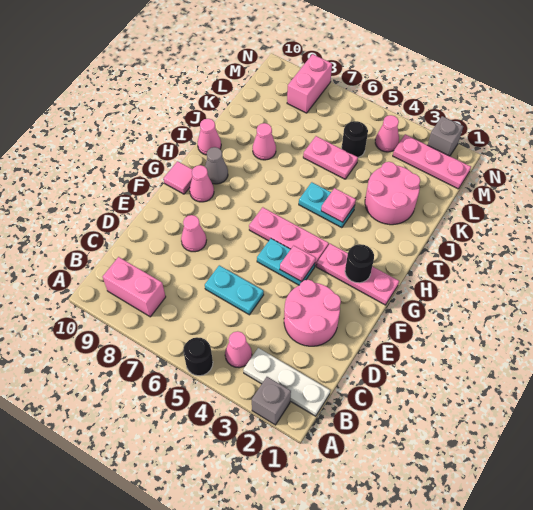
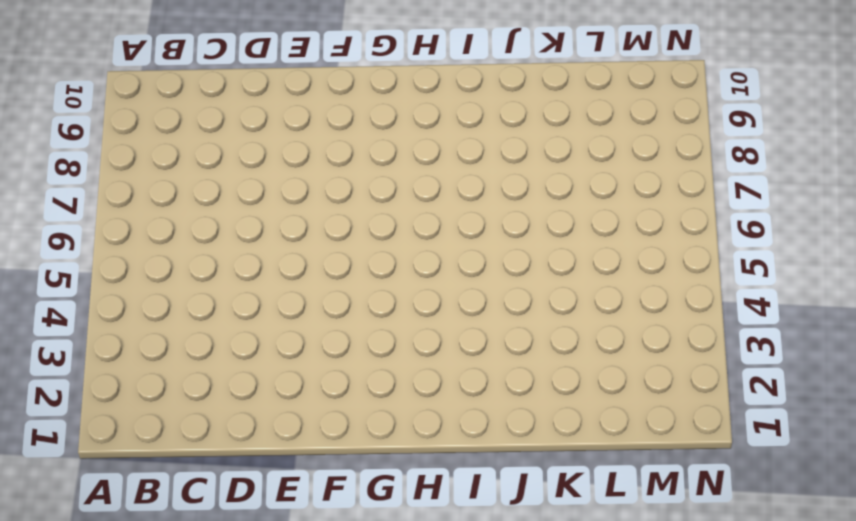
none -> grey brick A2 level 1
none -> black round brick A5 level 1
none -> white plate B1:B3 level 1

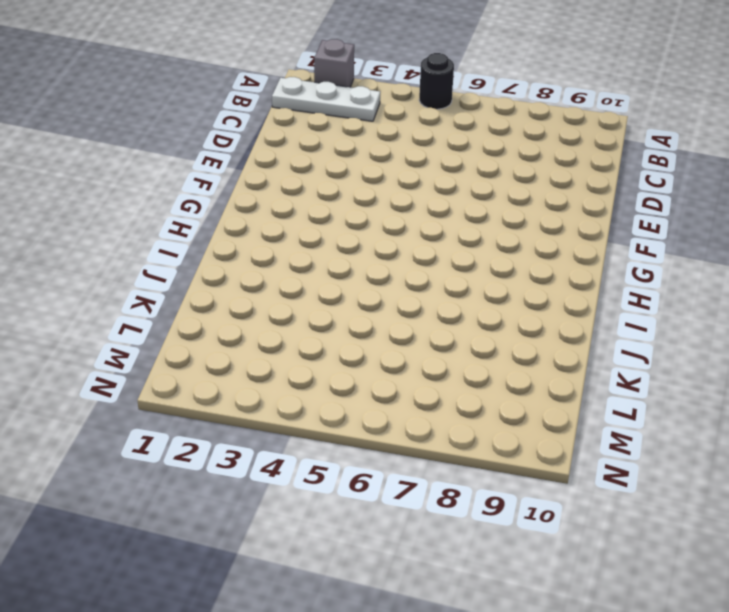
none -> pink cone B4 level 1
none -> pink brick B8:B9 level 1
none -> pink round brick D2:E3 level 1

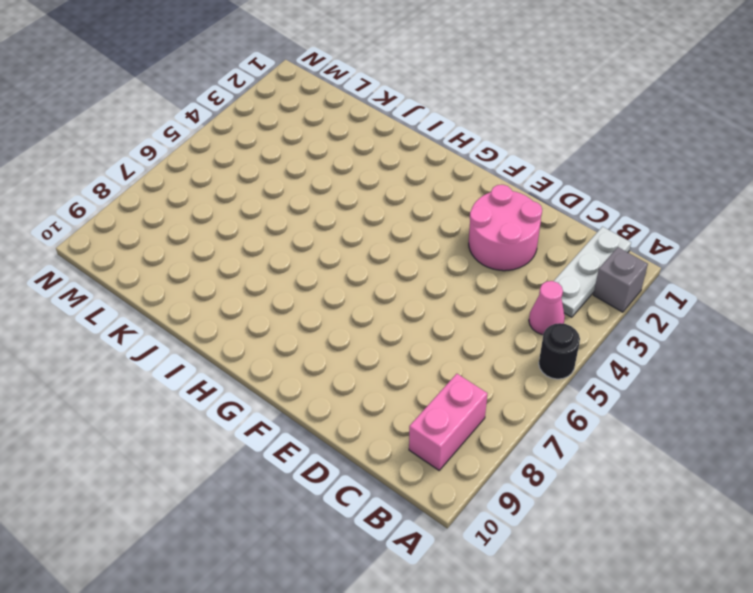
none -> cyan plate D5:D6 level 1
none -> pink cone E8 level 1
none -> cyan plate F4:F5 level 1

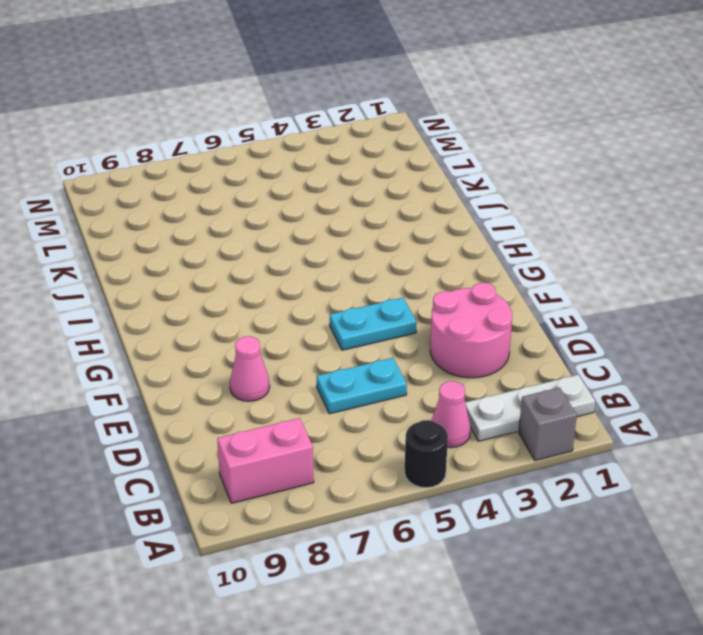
none -> pink plate G1:G3 level 1
none -> pink plate G4:G6 level 1
none -> pink cone G9 level 1

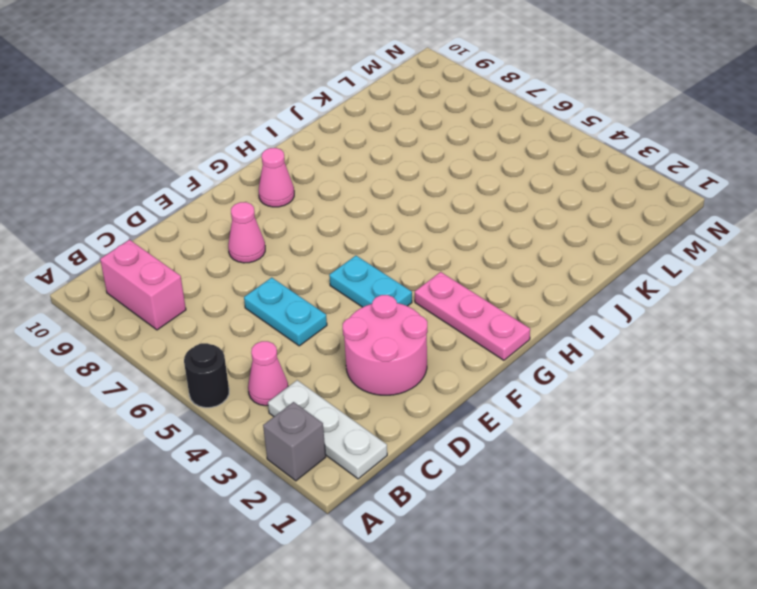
none -> pink plate G4:G6 level 1
none -> pink tile G10 level 1
none -> grey cone H9 level 1

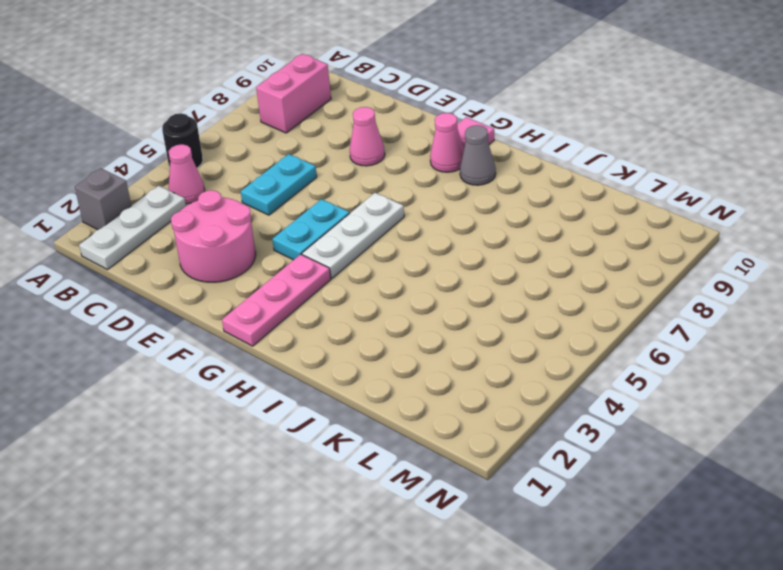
white plate G4:G6 level 1 -> pink plate G4:G6 level 1
none -> cyan plate I4:I5 level 1
none -> pink cone I10 level 1
none -> pink round brick J2:K3 level 1

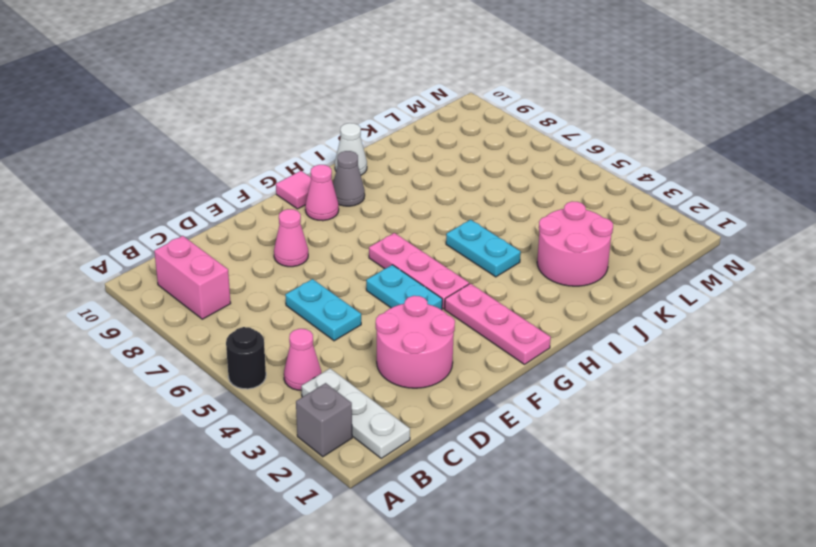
white cone I10 level 1 -> pink cone I10 level 1
none -> pink cone J8 level 1
none -> pink plate K5:K6 level 1
none -> black round brick L5 level 1

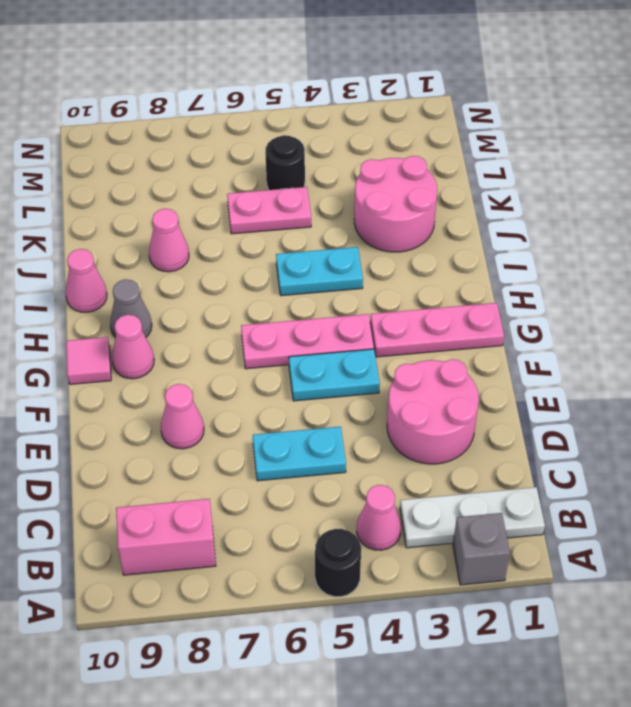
none -> pink plate M1:M3 level 1
none -> pink cone M4 level 1
none -> pink brick M8:N8 level 1

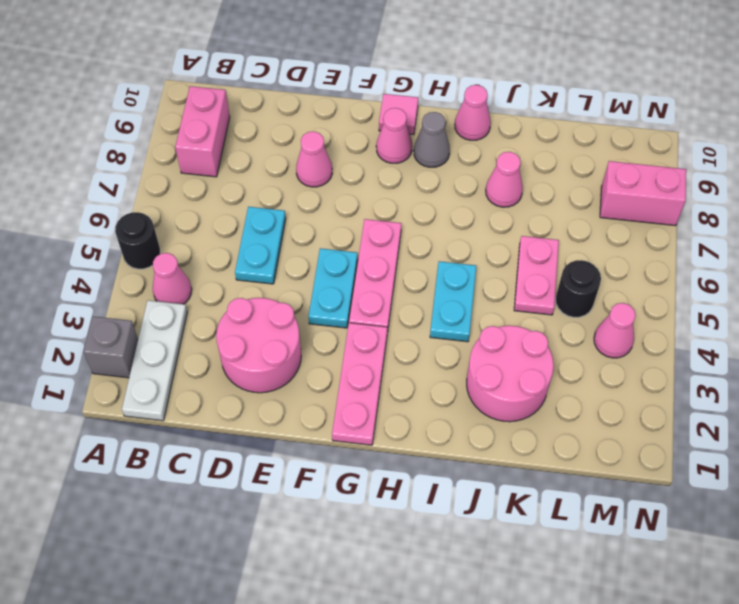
none -> pink plate M1:M3 level 1
none -> grey brick N2 level 1
none -> pink plate F4 level 2

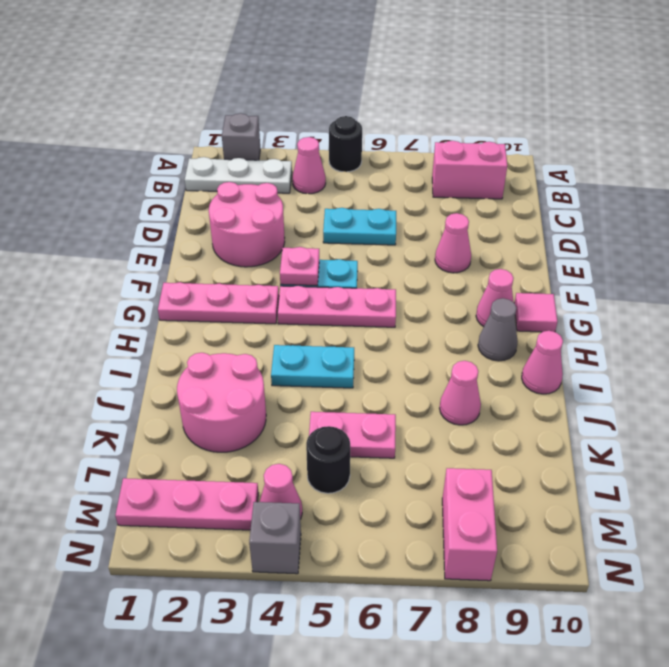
grey brick N4 level 1 -> grey brick N2 level 1
none -> black round brick G2 level 2
none -> pink plate I4 level 2

